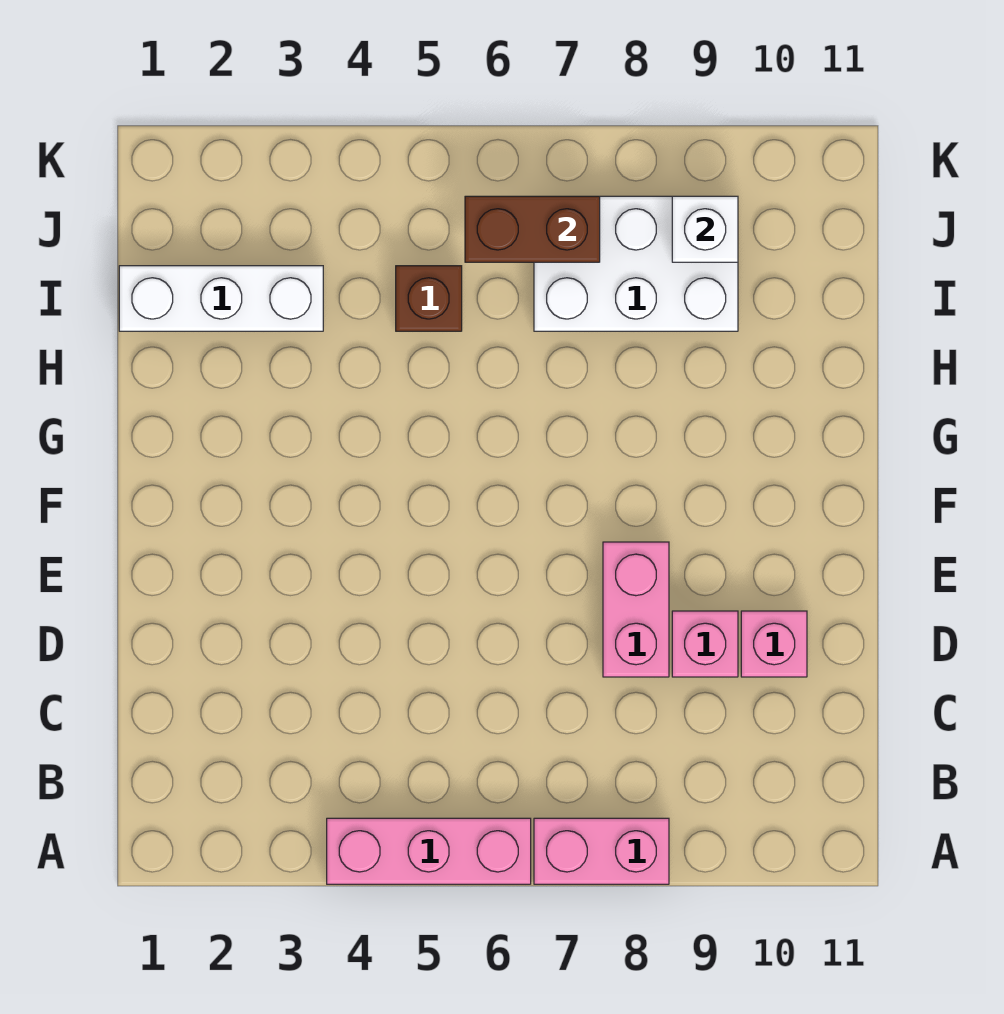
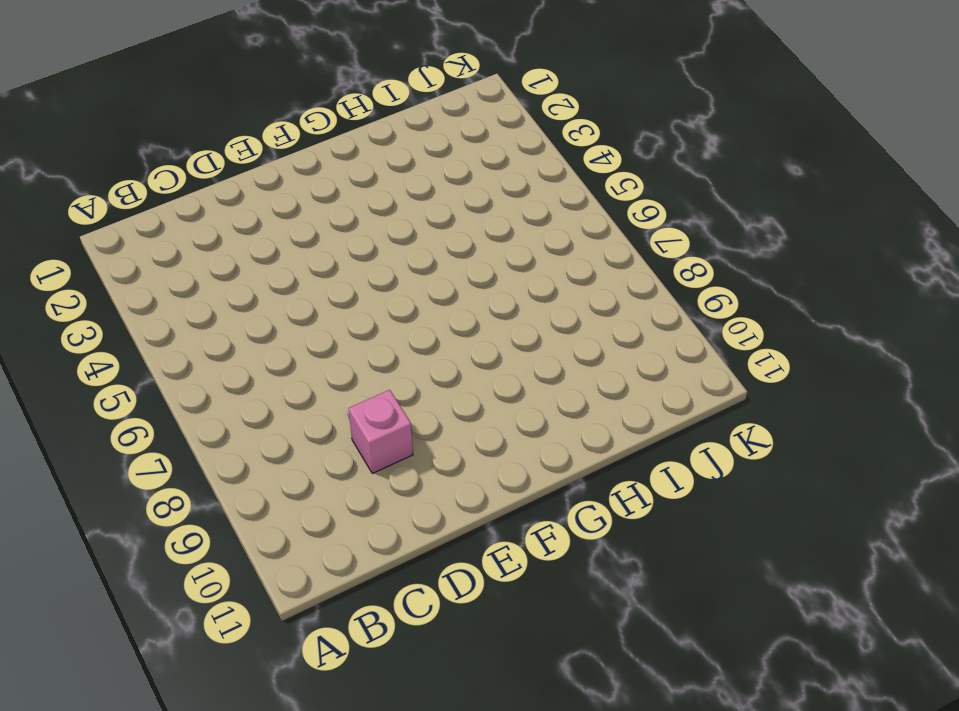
none -> pink brick A4:A6 level 1
none -> pink brick A7:A8 level 1

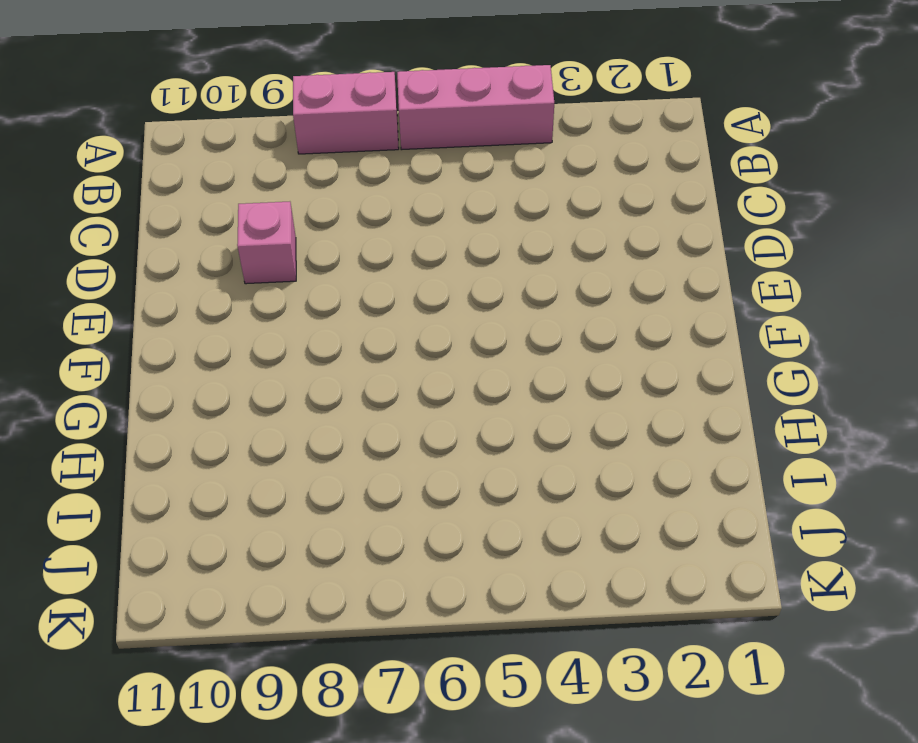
none -> pink brick D8:E8 level 1
none -> pink brick D10 level 1

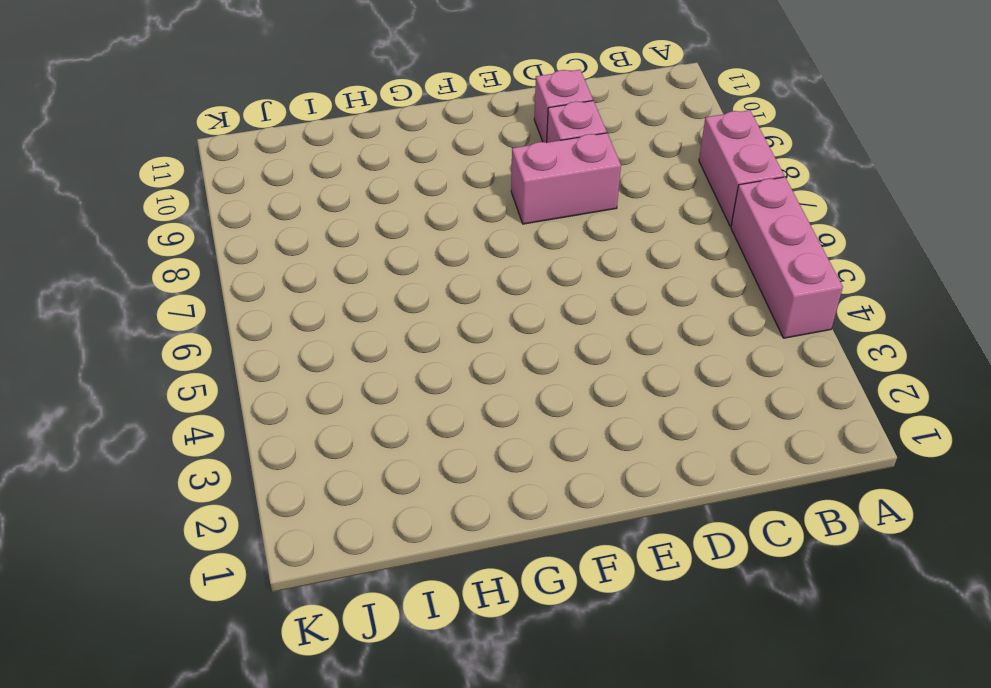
none -> white brick I1:I3 level 1
none -> brown brick I5 level 1

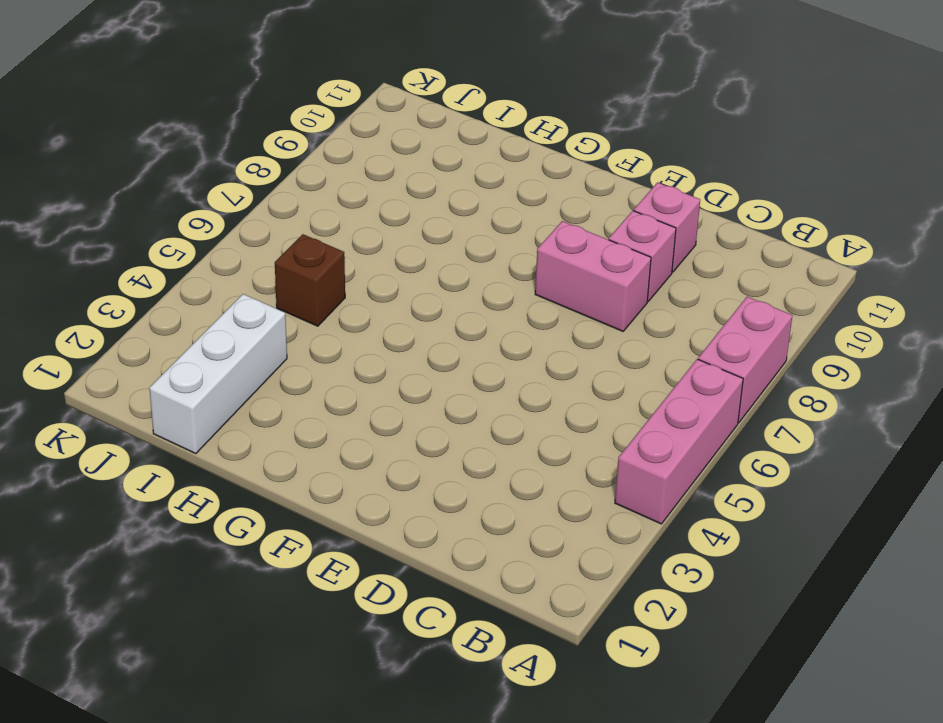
none -> white brick I7:J9 level 1
none -> brown brick J6:J7 level 2

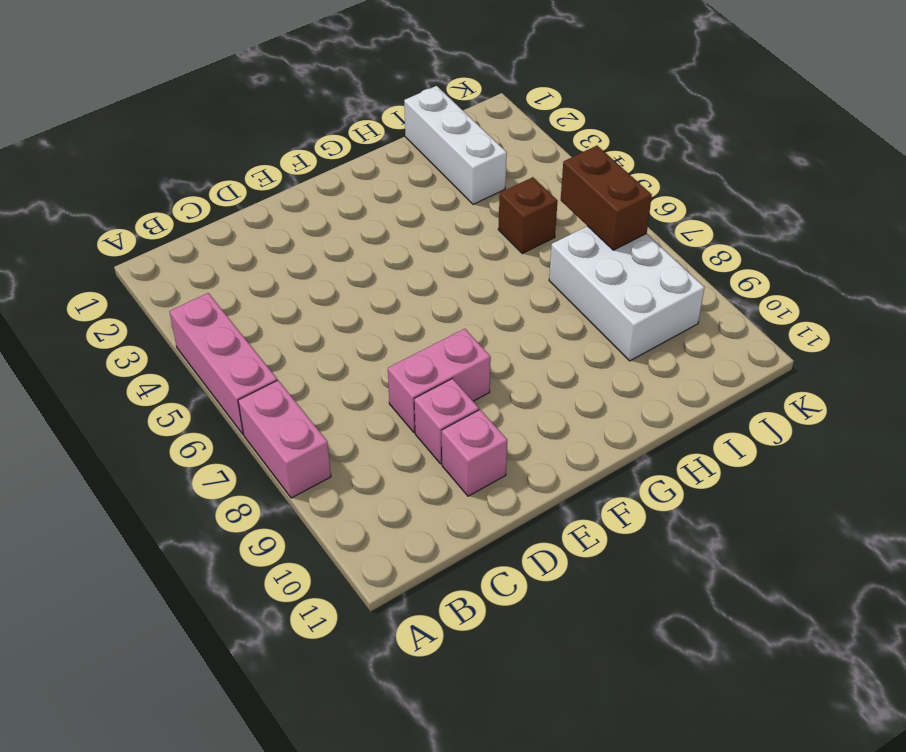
none -> white brick J9 level 2

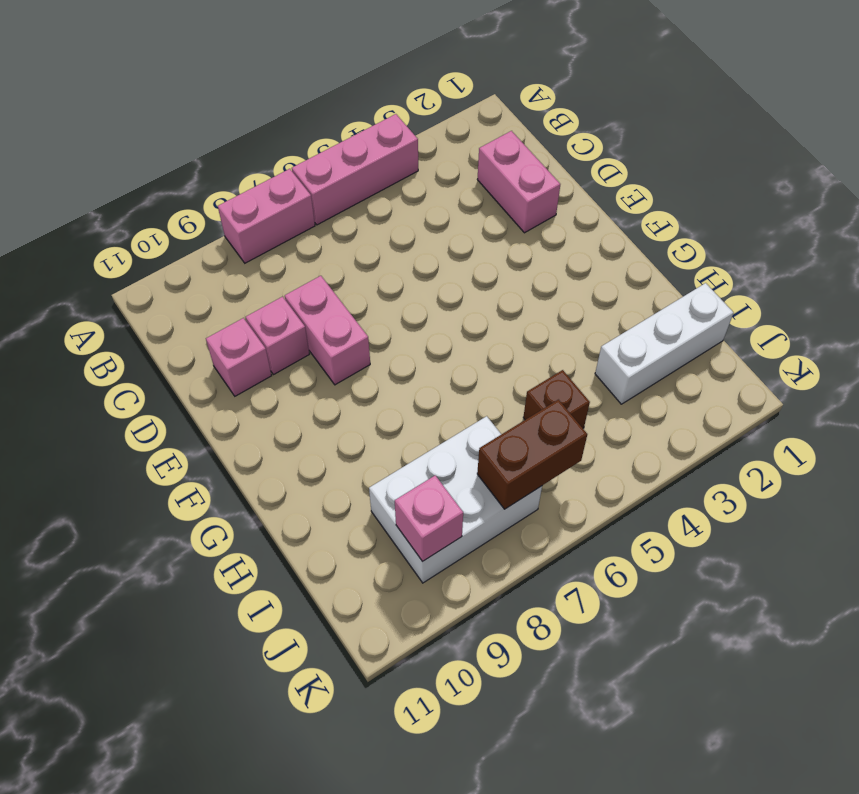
pink brick C2:D2 level 1 -> none
pink brick J9 level 2 -> white brick J9 level 2

